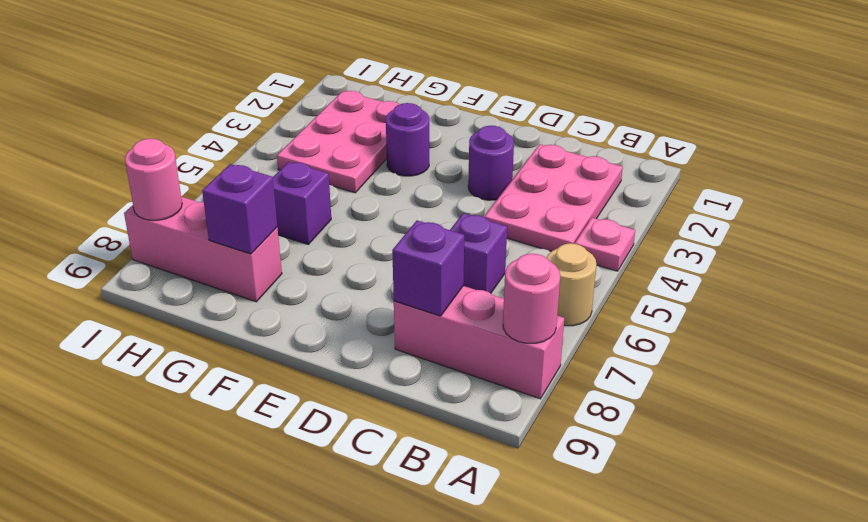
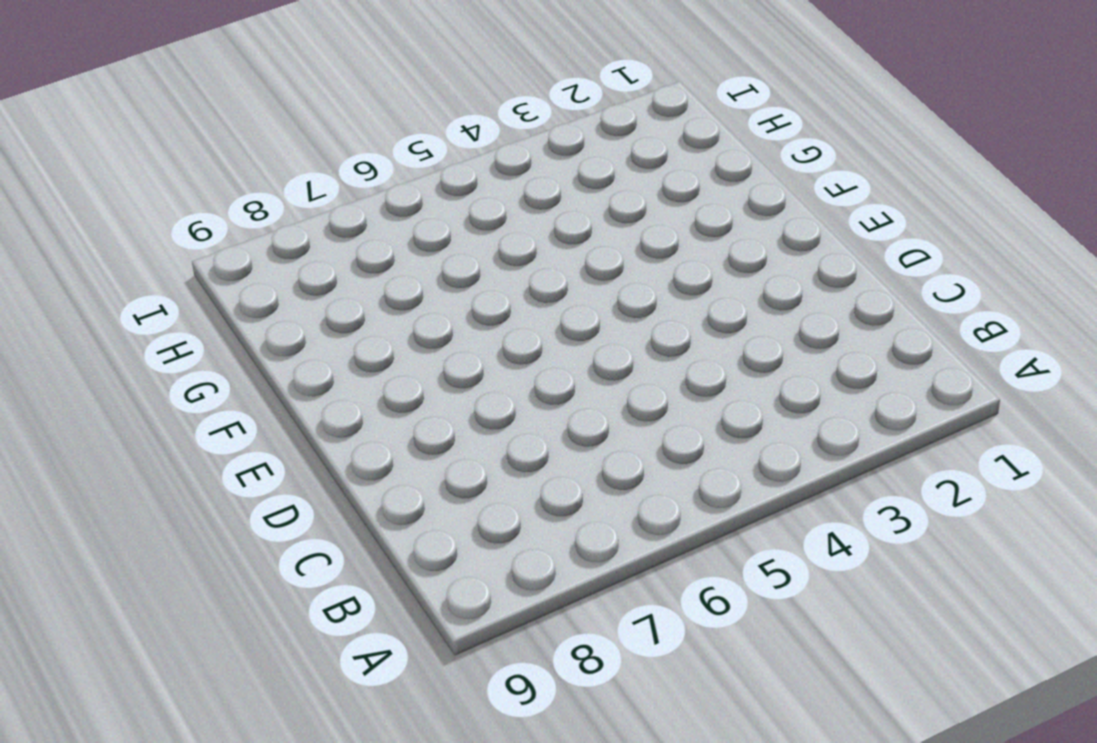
none -> pink plate A4 level 1
none -> tan round brick A6 level 1
none -> pink brick A8:C8 level 1

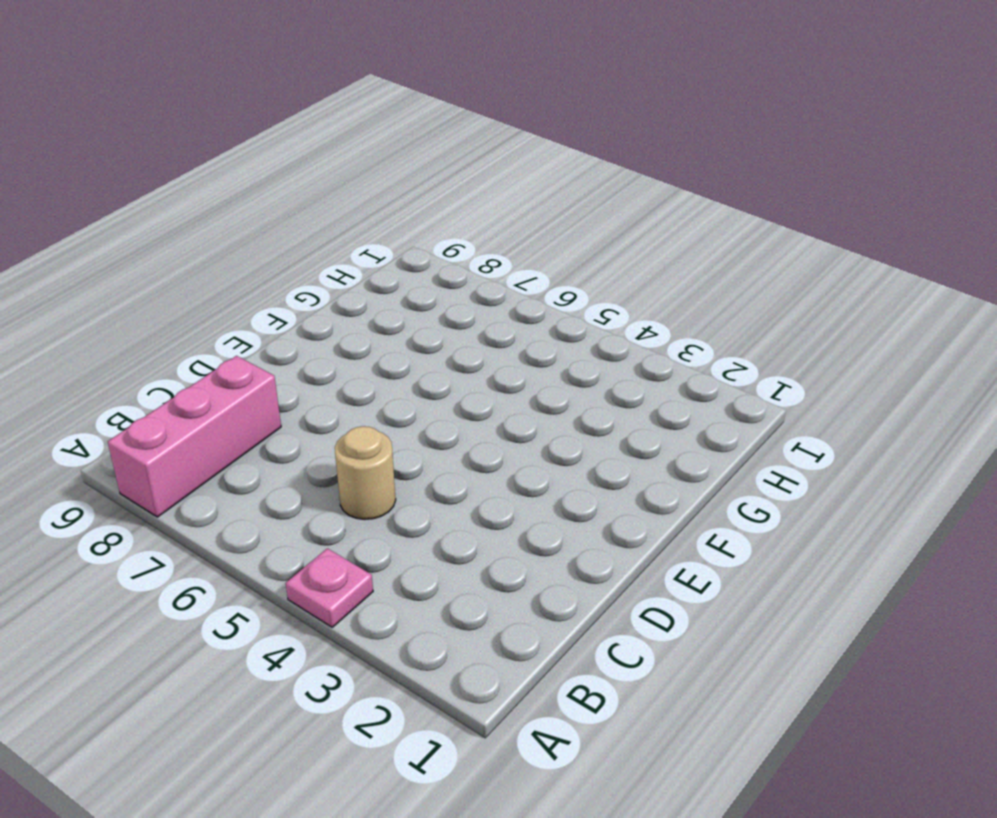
tan round brick C5 level 1 -> tan round brick A6 level 1
none -> pink plate B2:C4 level 1
none -> purple brick C6 level 1
none -> purple round brick D3 level 1

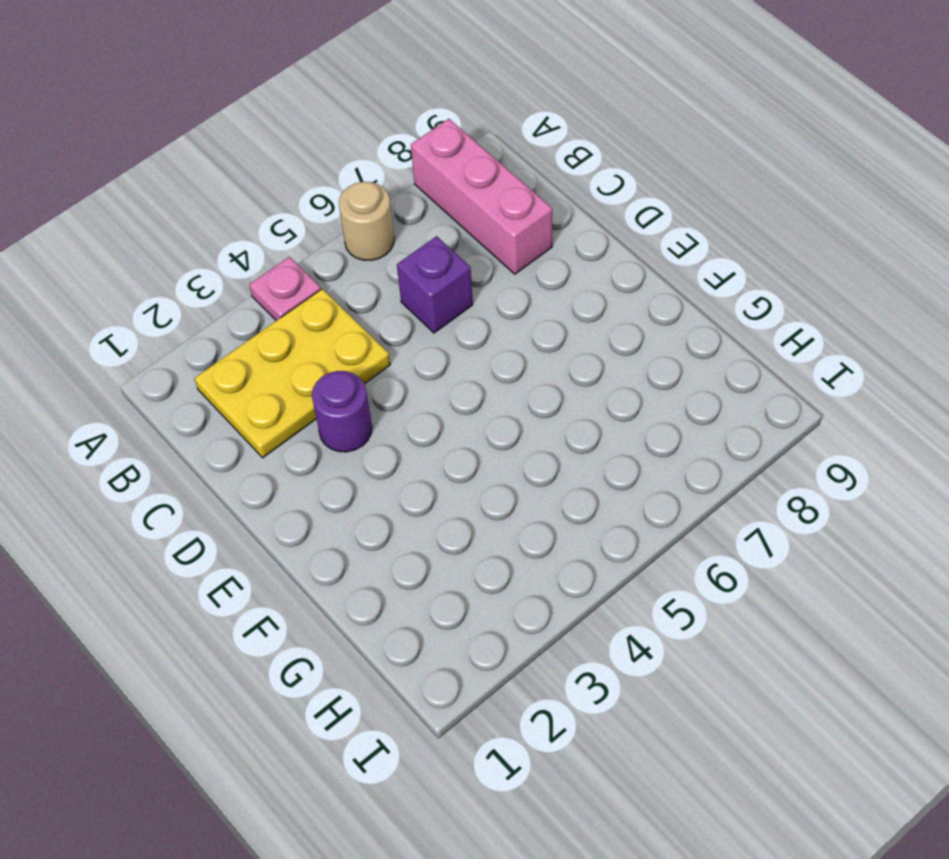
yellow plate B2:C4 level 1 -> pink plate B2:C4 level 1
none -> purple round brick F3 level 1
none -> pink plate G2:H4 level 1
none -> purple brick G6 level 1

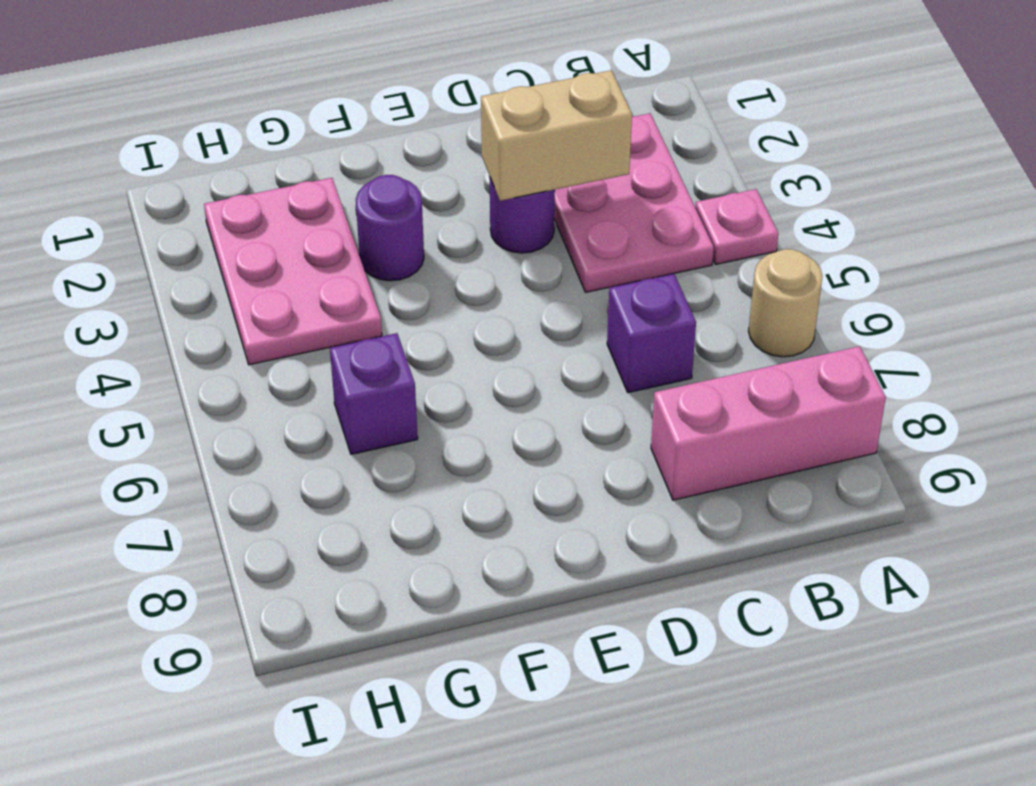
tan brick C3:D3 level 2 -> none
none -> pink brick G8:I8 level 1
none -> pink round brick A8 level 2
none -> purple brick C8 level 2

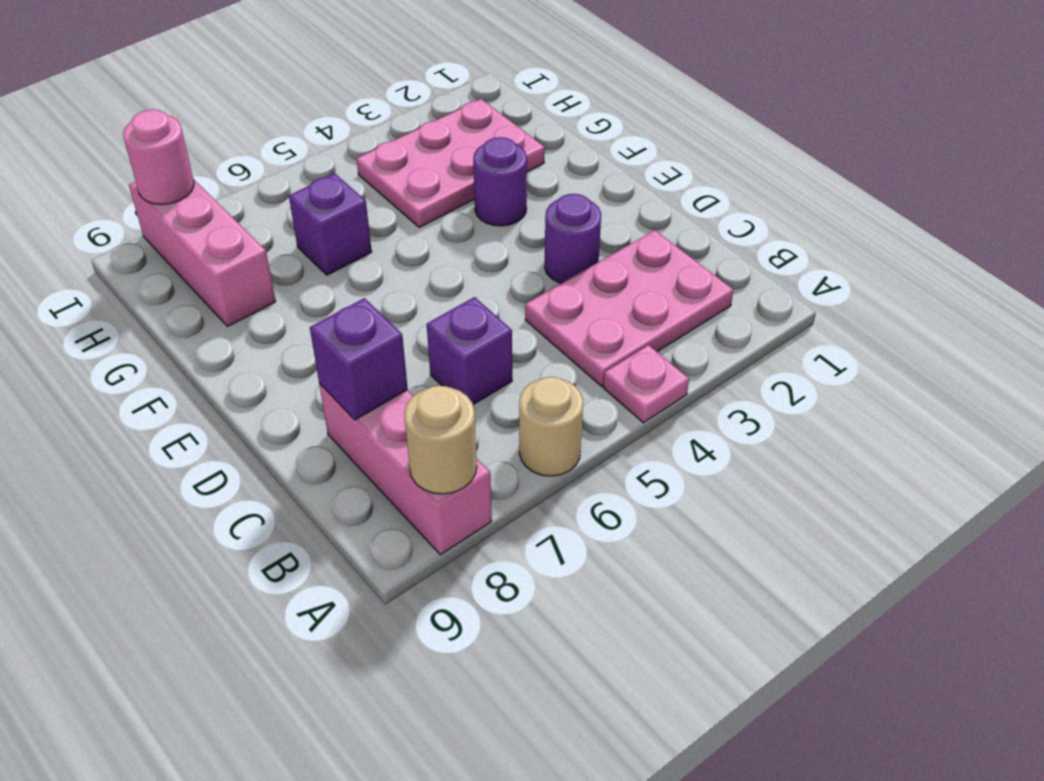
tan round brick A8 level 2 -> pink round brick A8 level 2
none -> purple brick G8 level 2

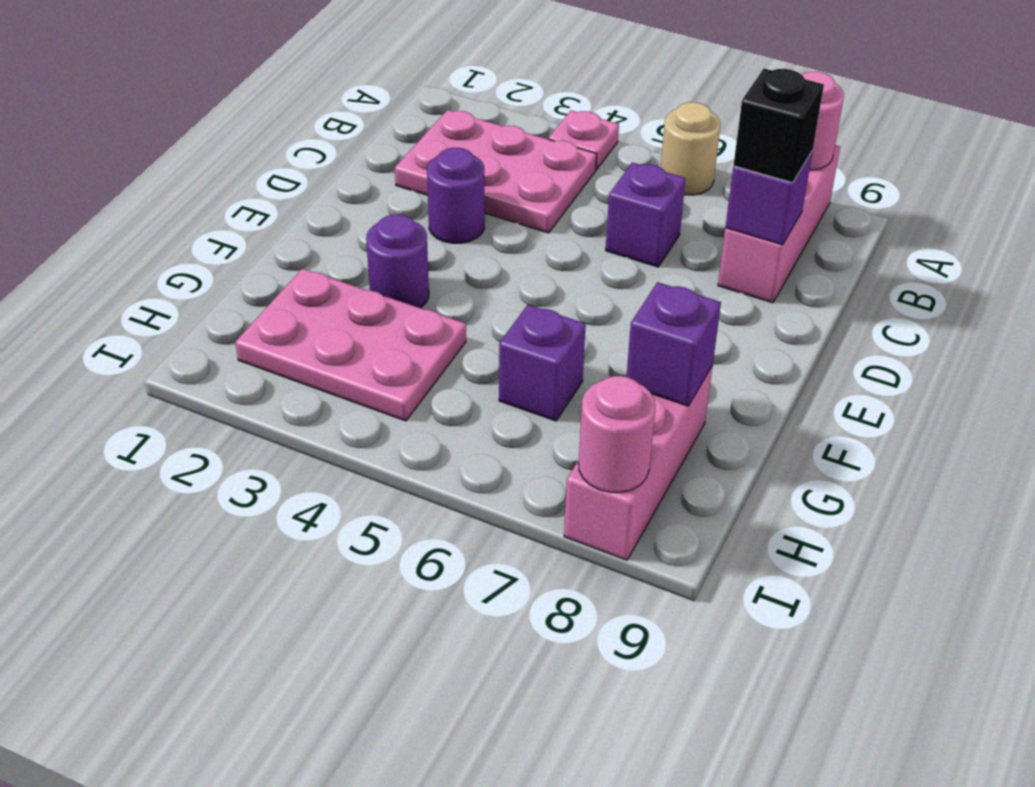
black brick C8 level 3 -> none

